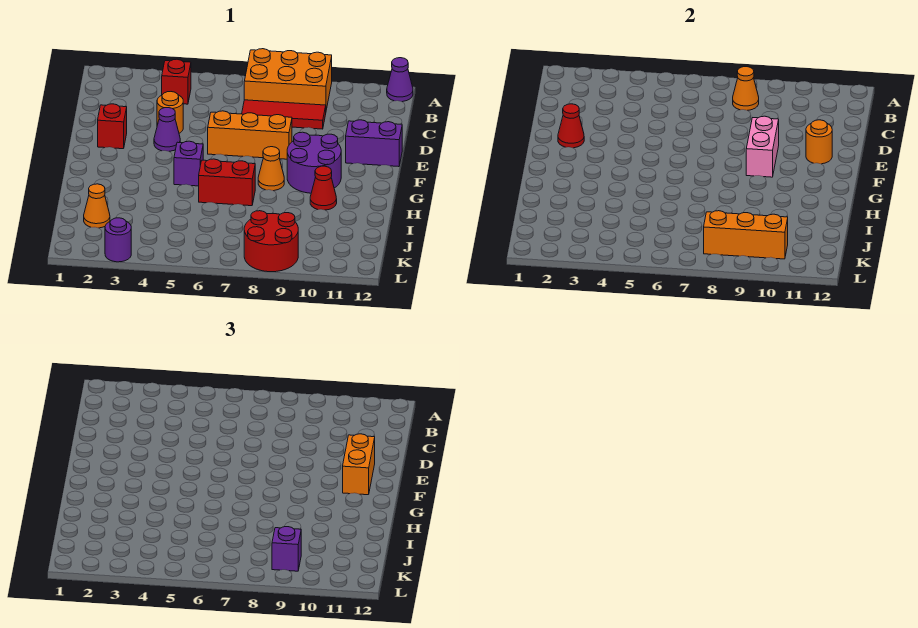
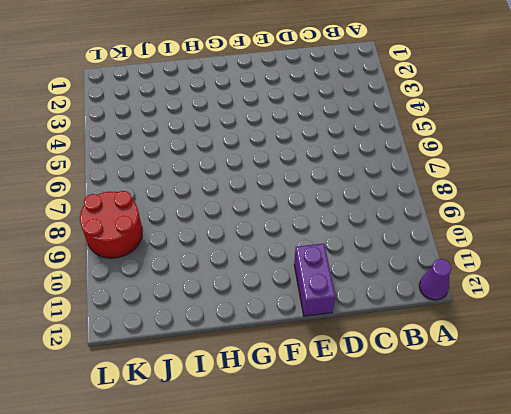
none -> orange brick A7:B9 level 1
none -> red brick B4 level 1
none -> red tile C7:C9 level 1

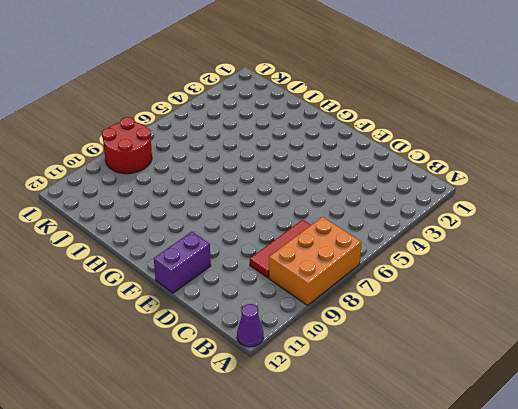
none -> red brick B4 level 1
none -> orange round brick D4 level 1
none -> red brick E2 level 1

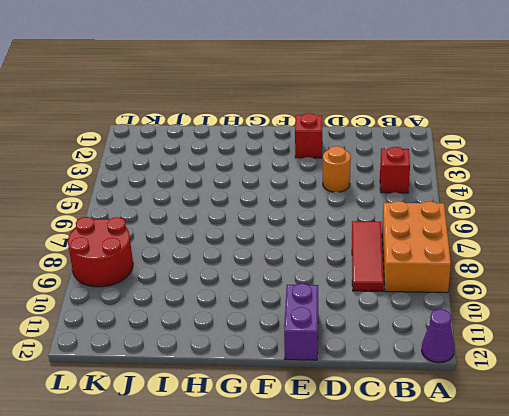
none -> purple cone E4 level 1
none -> orange brick E6:E8 level 1
none -> purple round brick F9:G10 level 1

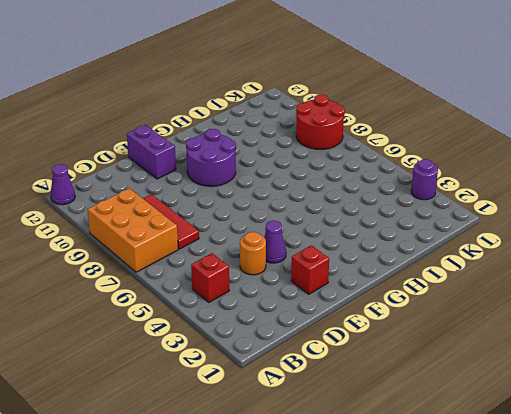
none -> orange brick E6:E8 level 1
none -> purple brick G5 level 1
none -> orange cone G8 level 1

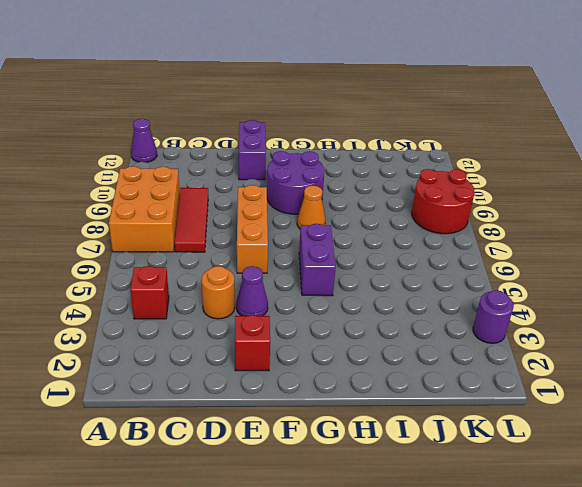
purple brick G5:G6 level 1 -> purple brick G5 level 1
none -> red brick H6:H7 level 1
none -> red cone H10 level 1
none -> orange cone J2 level 1

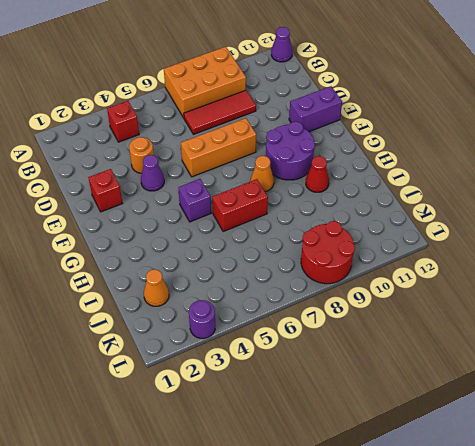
none -> orange cone B8 level 2
none -> red cone E2 level 2
none -> pink brick E9:F9 level 2

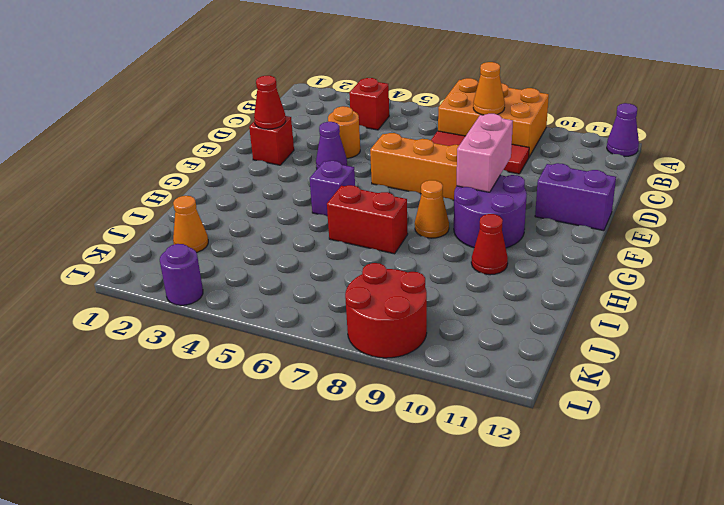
none -> orange round brick E11 level 2
none -> orange brick K8:K10 level 2
none -> orange brick E11:F11 level 3

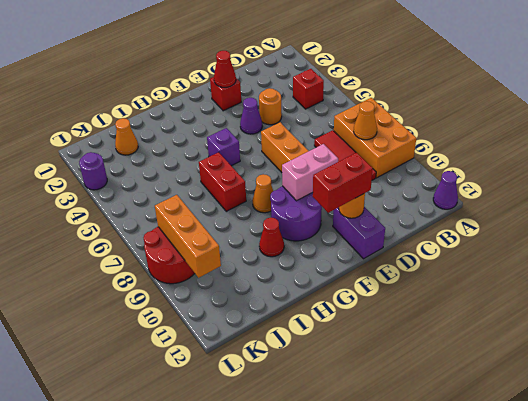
red brick E11:F11 level 3 -> orange brick E11:F11 level 3
none -> purple brick K9 level 3

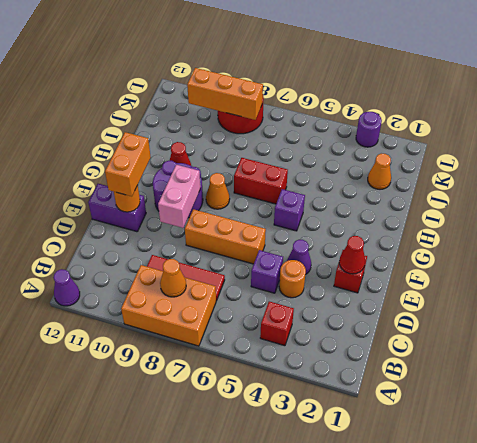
purple brick D5 level 1 -> purple brick K9 level 3

